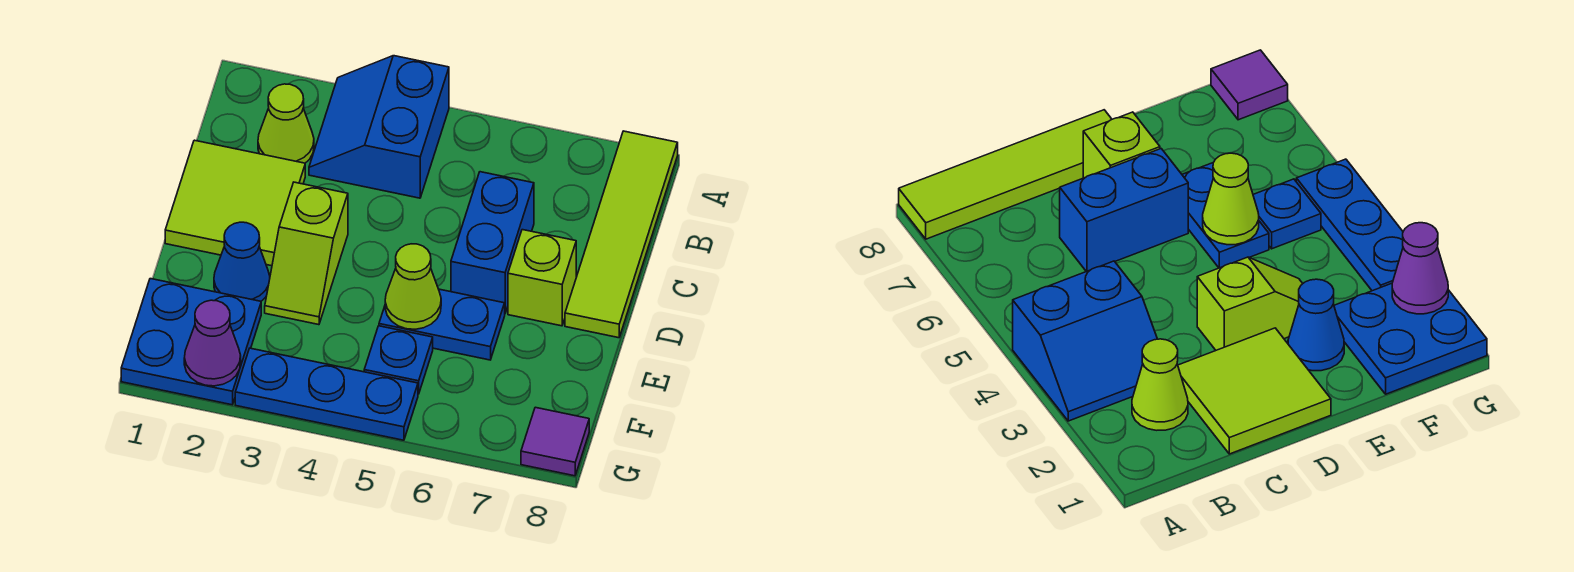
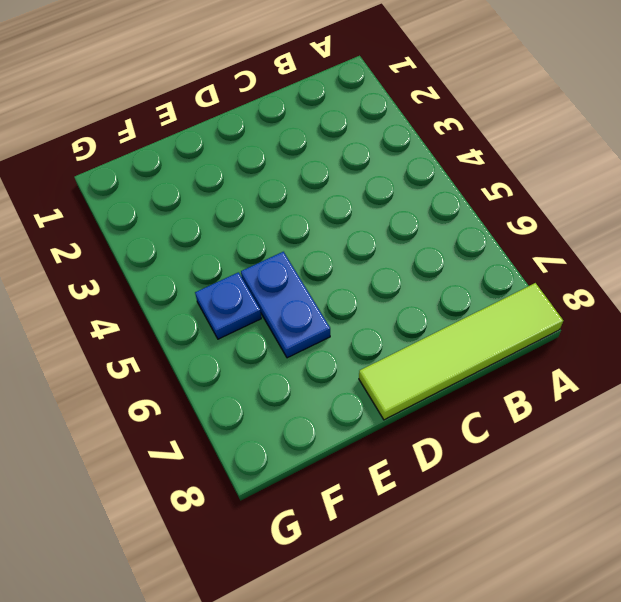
none -> blue slope A3:B4 level 1 top 4
none -> lime cone B2 level 1
none -> lime tile C1:D2 level 1

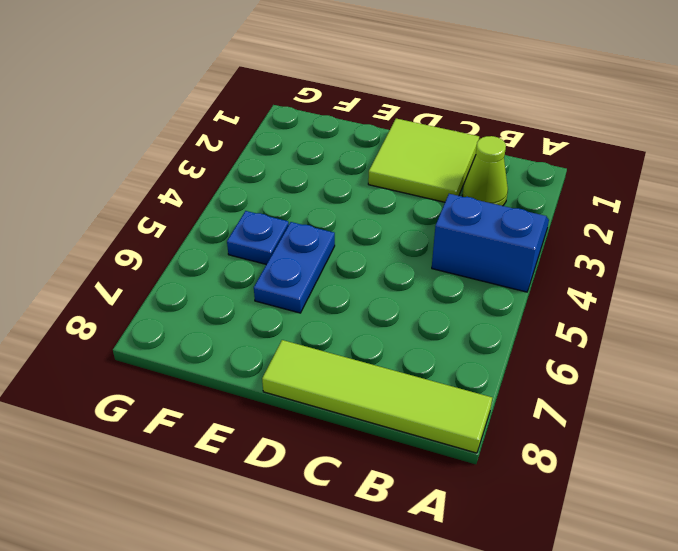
none -> blue brick C6:D6 level 1
none -> lime slope D3:E3 level 1 top D
none -> lime brick D7 level 1

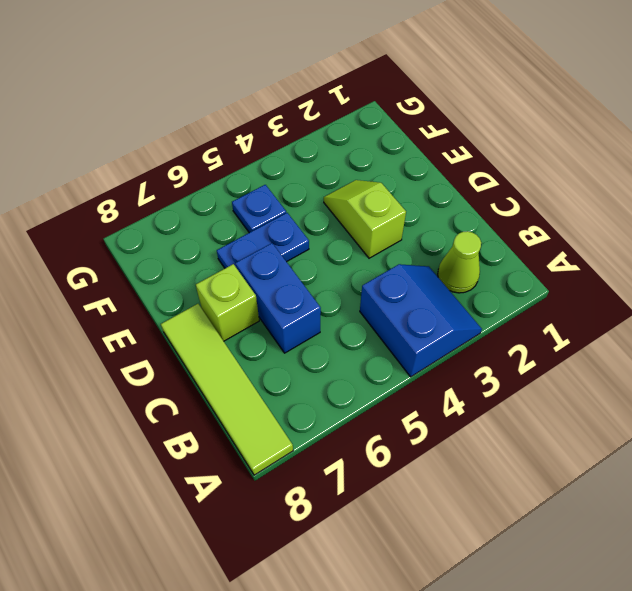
none -> lime tile C1:D2 level 1
none -> blue cone E2 level 1
none -> blue plate F1:G2 level 1

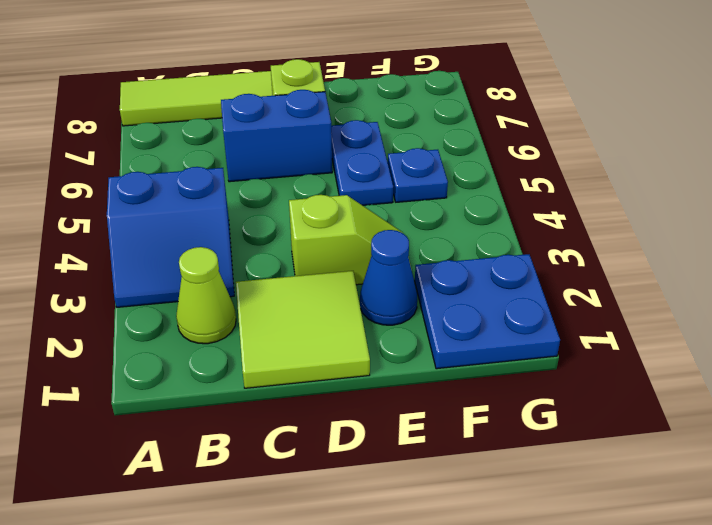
none -> blue plate G3:G5 level 1
none -> purple tile G8 level 1
none -> lime cone E5 level 2

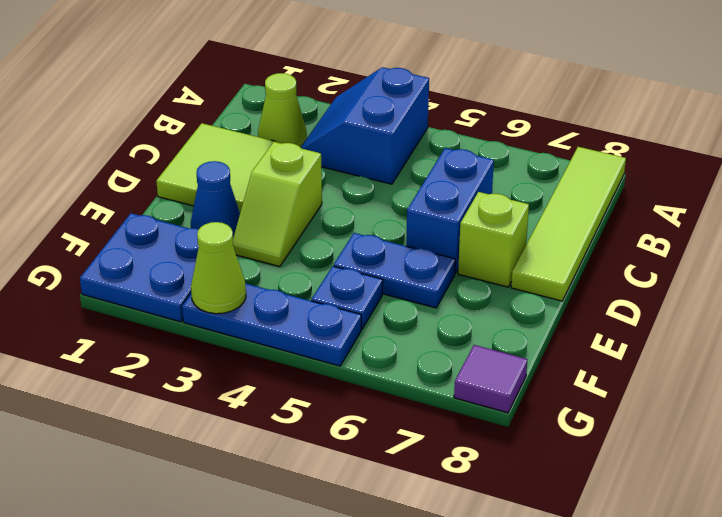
lime cone G3 level 2 -> lime cone E5 level 2
none -> purple cone G2 level 2

